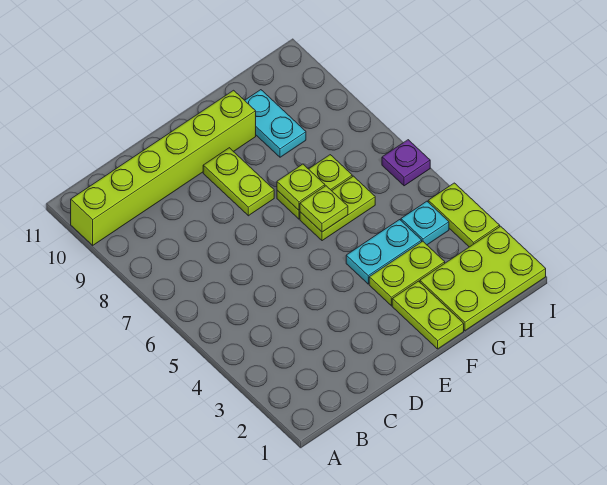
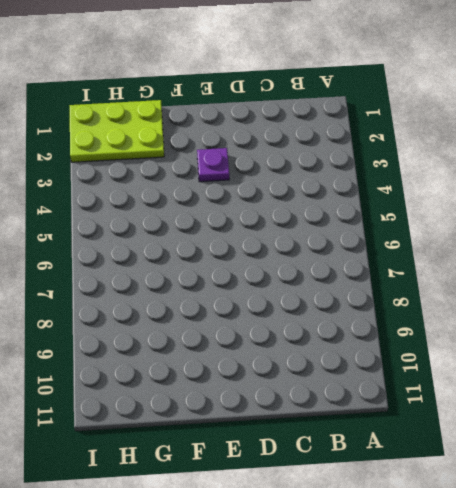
purple plate E3 level 1 -> purple plate I6 level 1
none -> lime brick A10:F10 level 1
none -> lime plate E8:E9 level 1
none -> lime plate F1:F2 level 1

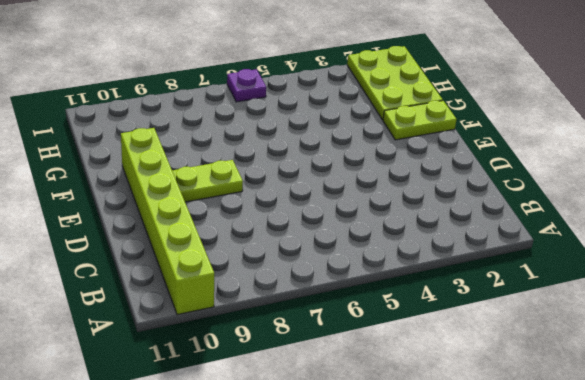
none -> lime plate F3:G3 level 1
none -> cyan plate F4:G4 level 1
none -> lime plate F6:G6 level 1

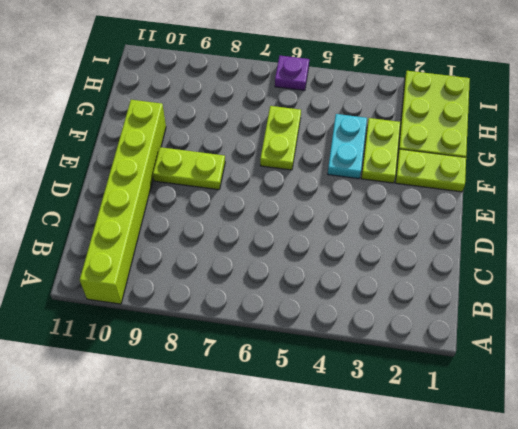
none -> lime plate F7:G7 level 1
none -> cyan plate G9:G10 level 1
none -> cyan plate H4 level 1

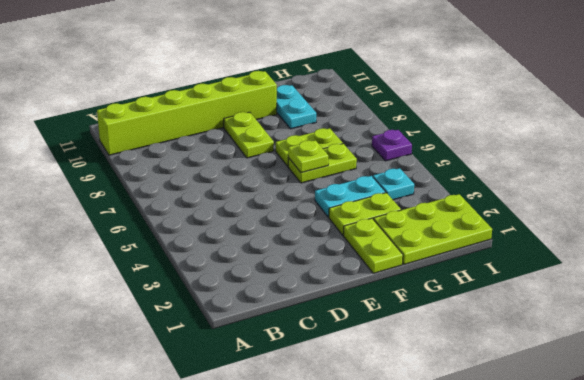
none -> lime plate I3:I4 level 1
none -> lime plate F7 level 2

